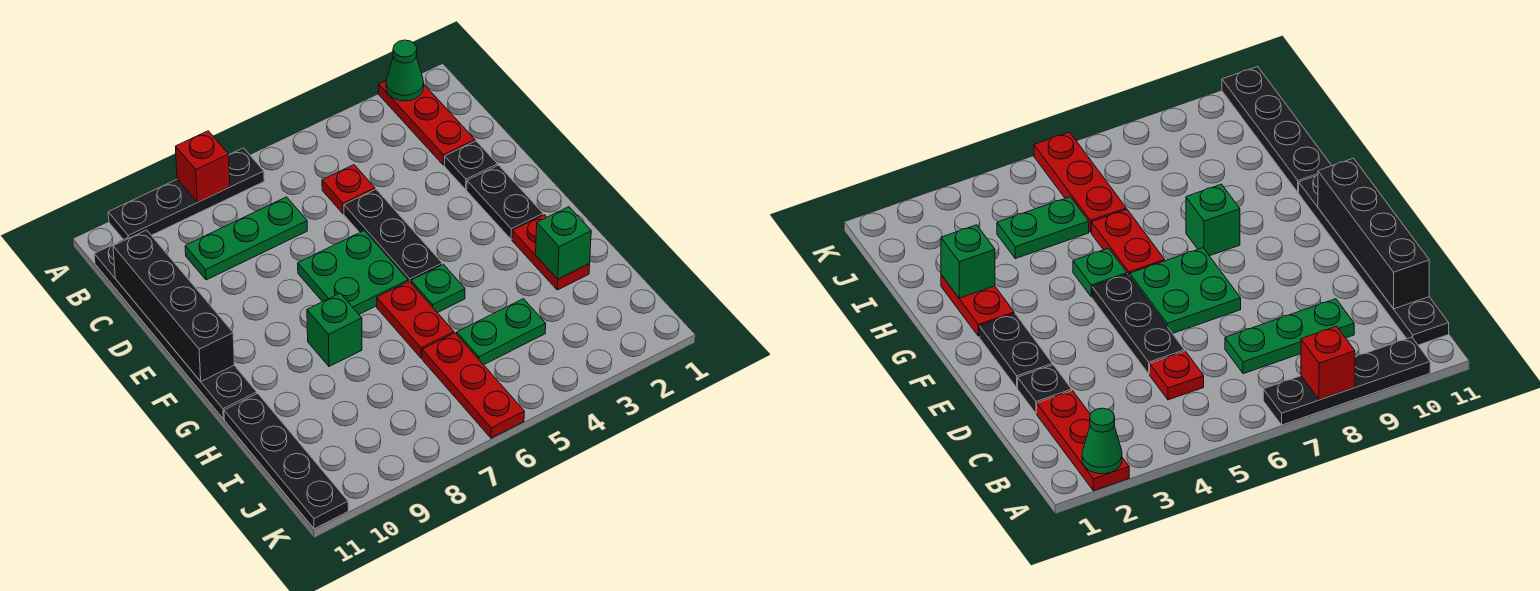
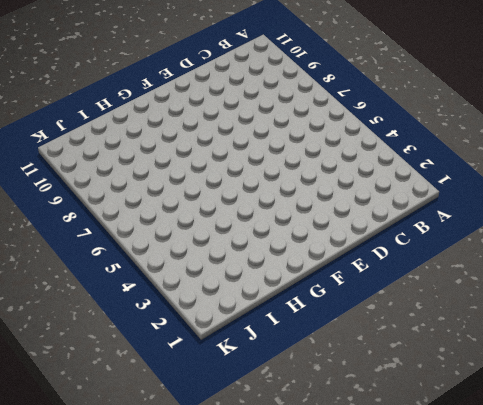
none -> red plate A2:C2 level 1
none -> black plate A7:A10 level 1
none -> black plate B11:G11 level 1

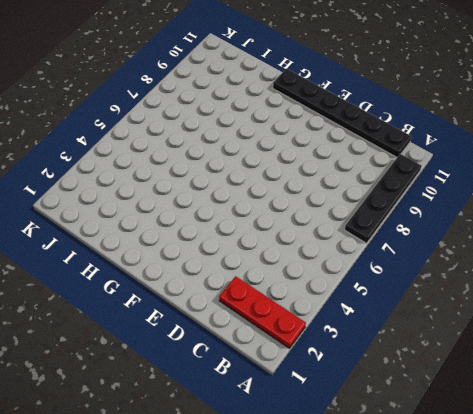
none -> red plate C5 level 1
none -> green plate C7:C9 level 1
none -> black plate D2 level 1

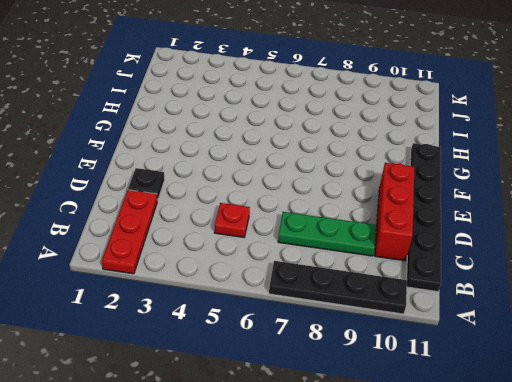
red brick C10:E10 level 1 -> none
none -> black plate D5:F5 level 1
none -> black plate E2:F2 level 1
none -> green plate E6:F7 level 1

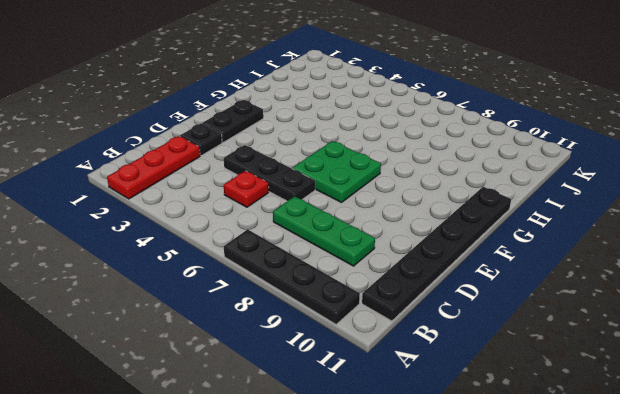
black plate D4:D6 level 1 -> black plate D5:F5 level 1
none -> red plate G2:H2 level 1
none -> green plate G5 level 1
none -> red plate G6:H6 level 1

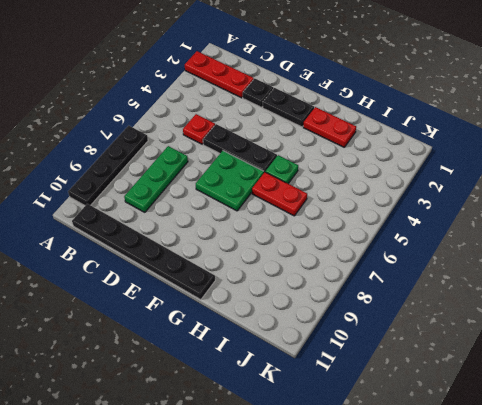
none -> green brick G8 level 1
none -> black plate H11:K11 level 1
none -> green plate I4:I5 level 1

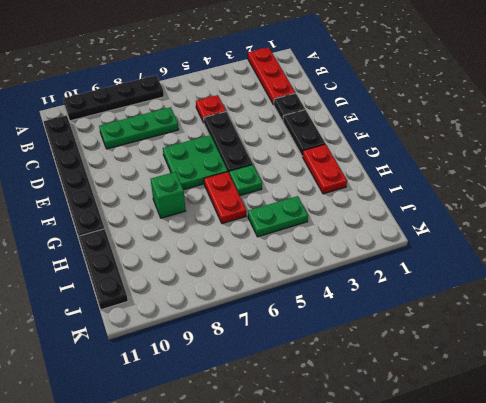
black plate H11:J11 level 1 -> black plate H11:K11 level 1
none -> red plate I6:K6 level 1
none -> green cone A2 level 2
none -> red brick A8 level 2

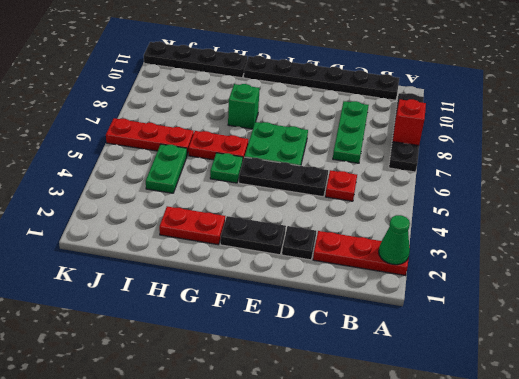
none -> black brick C11:F11 level 2
none -> green brick H2 level 2

